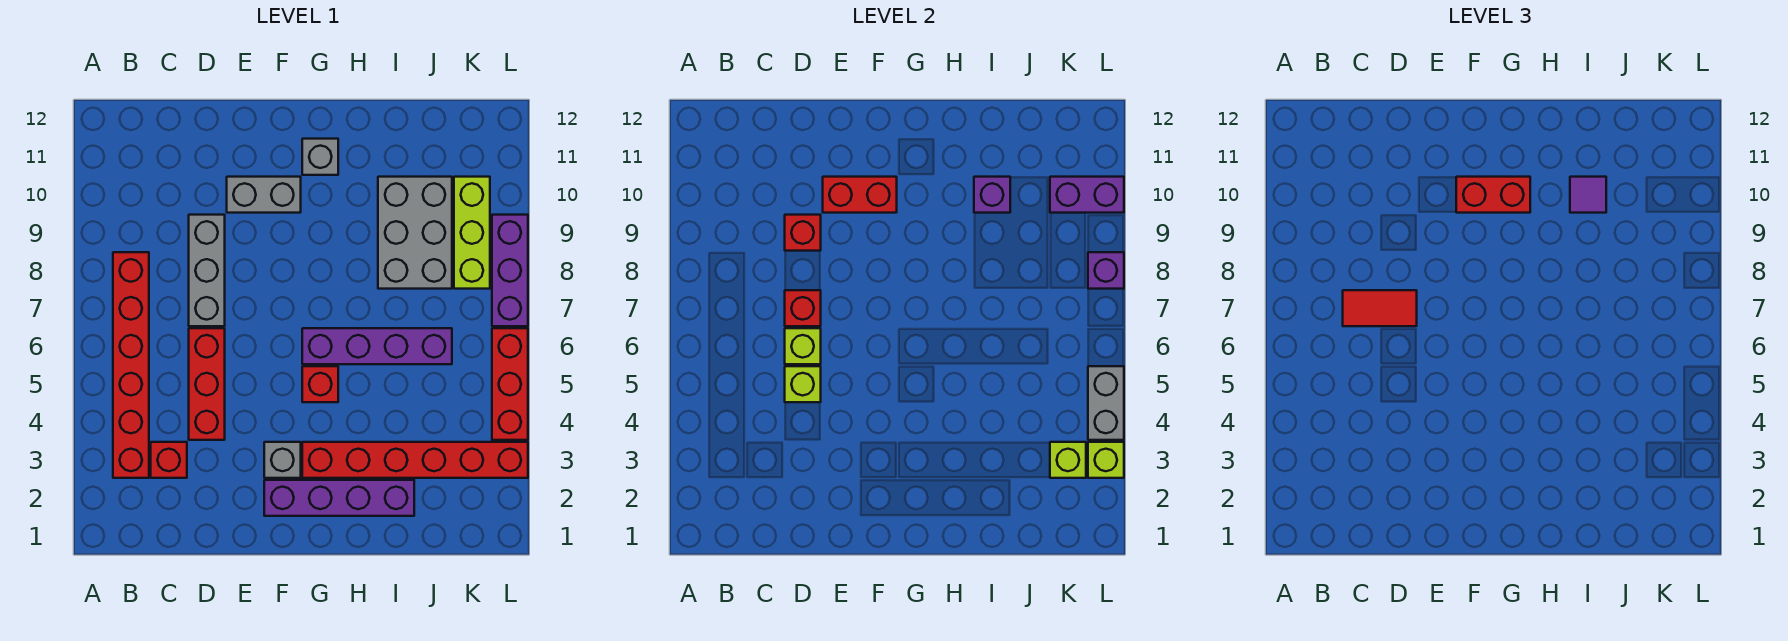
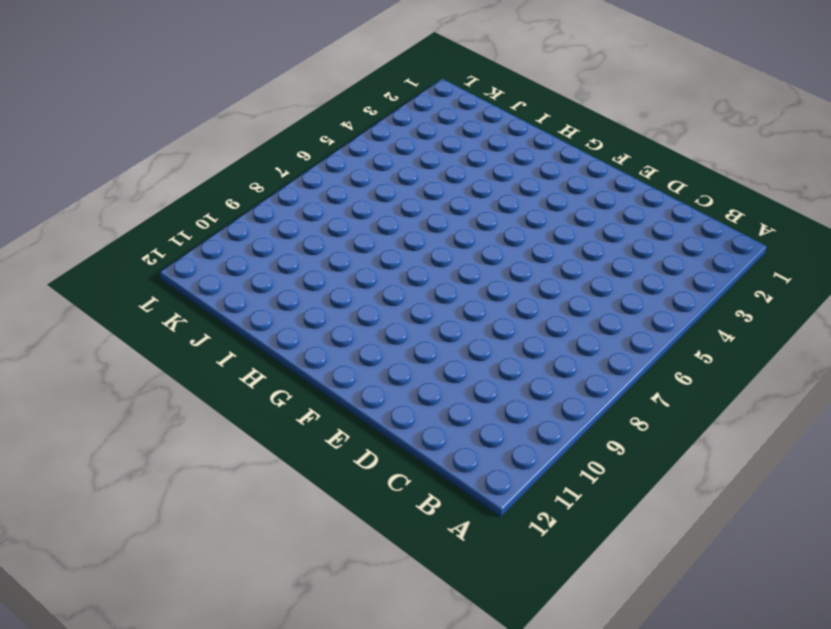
none -> red brick B3:B8 level 1
none -> red brick C3 level 1
none -> red brick D4:D6 level 1

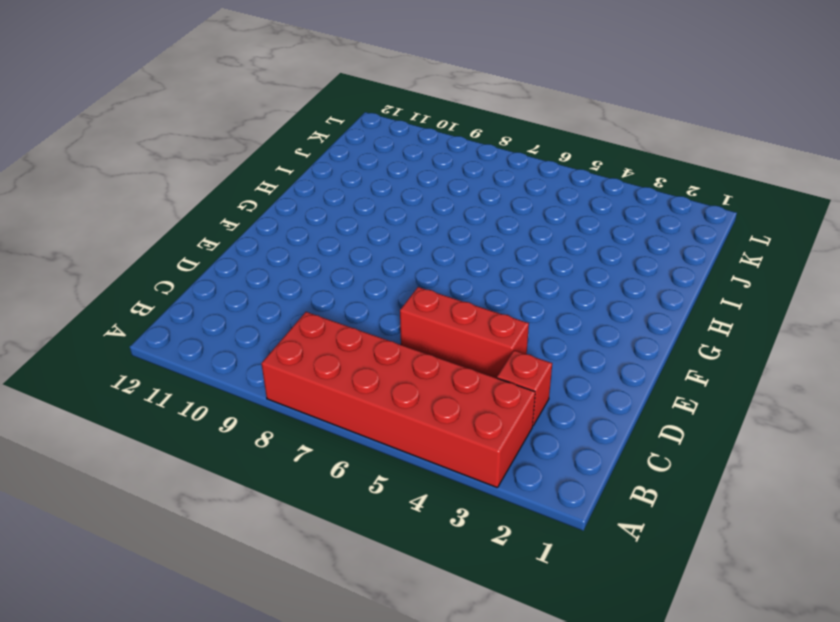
red brick A3:B8 level 1 -> red brick B3:B8 level 1
none -> grey brick D7:D9 level 1
none -> grey brick E10:F10 level 1
none -> purple brick F2:I2 level 1

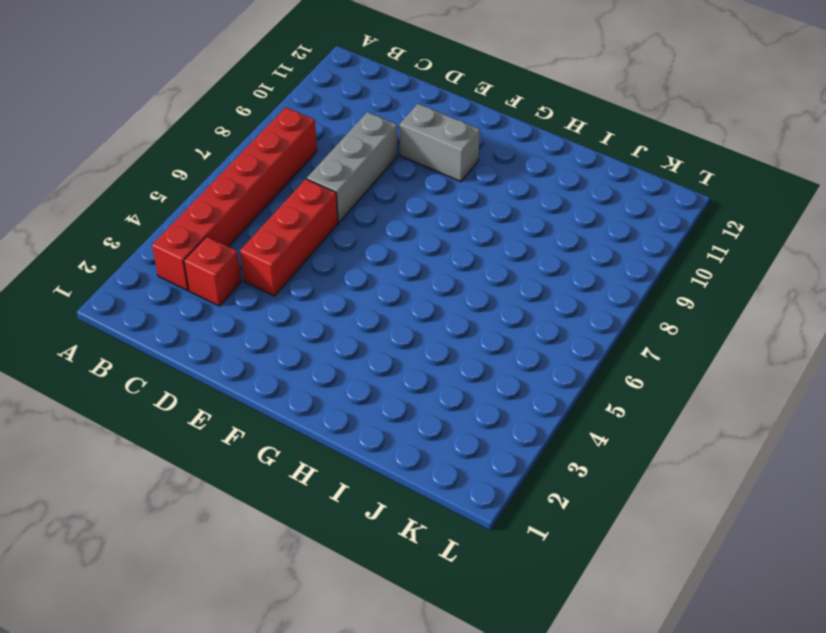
none -> purple brick F2:I2 level 1
none -> grey brick F3 level 1
none -> red brick G3:L3 level 1

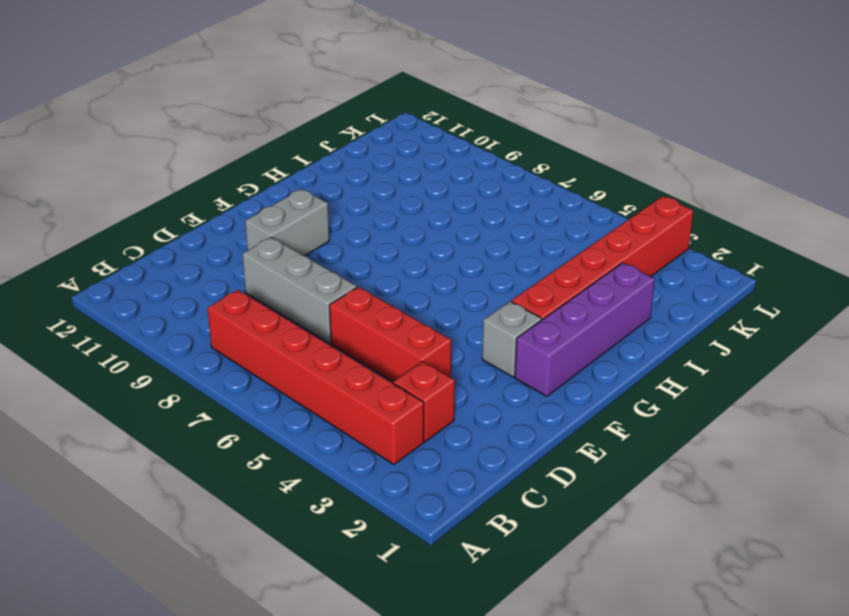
none -> red brick G5 level 1
none -> purple brick G6:J6 level 1
none -> grey brick G11 level 1

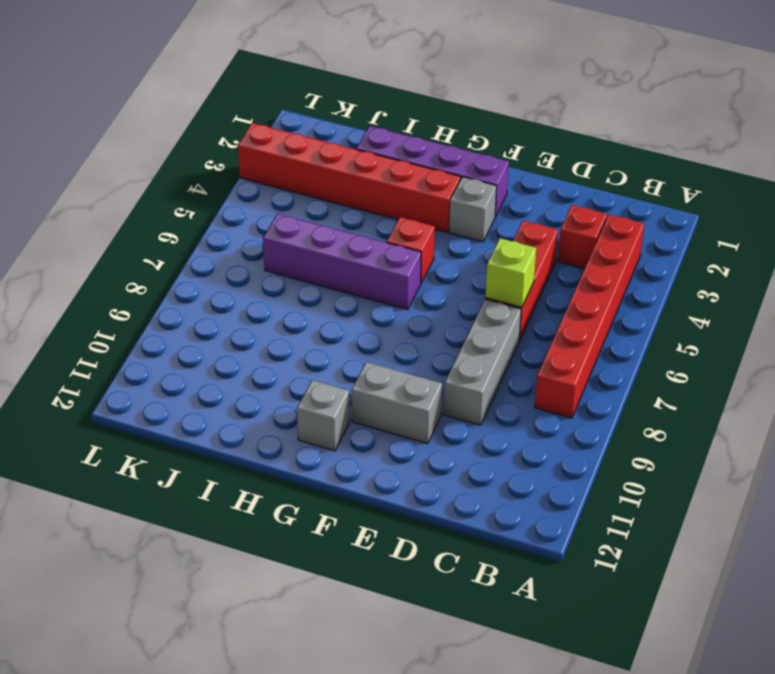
none -> grey brick I8:J10 level 1
none -> lime brick K8:K10 level 1
none -> red brick L4:L6 level 1

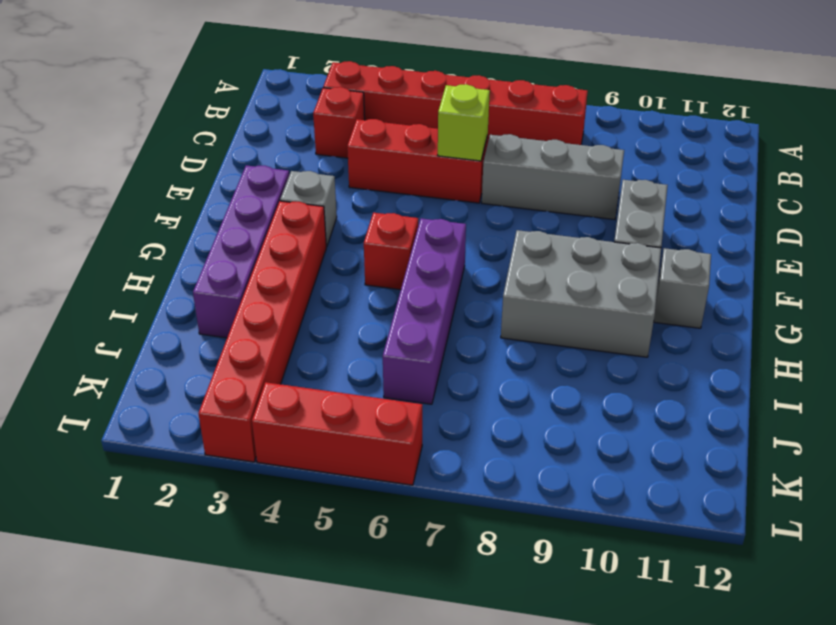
grey brick G8:H10 level 1 -> grey brick I8:J10 level 1
none -> lime brick K8:K10 level 1
none -> purple brick L7:L9 level 1
none -> lime brick D5 level 2

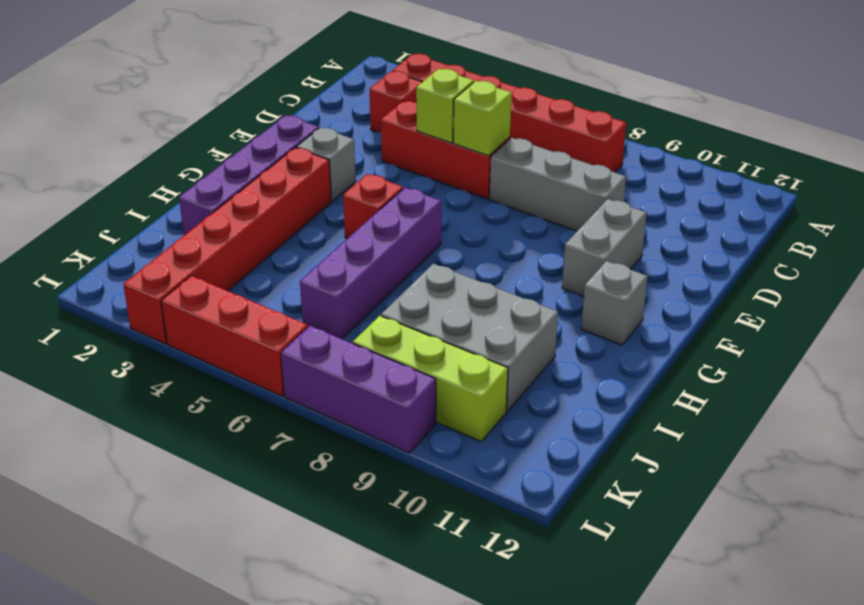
none -> red brick D7 level 2
none -> red brick D9 level 2
none -> red brick E10:F10 level 2

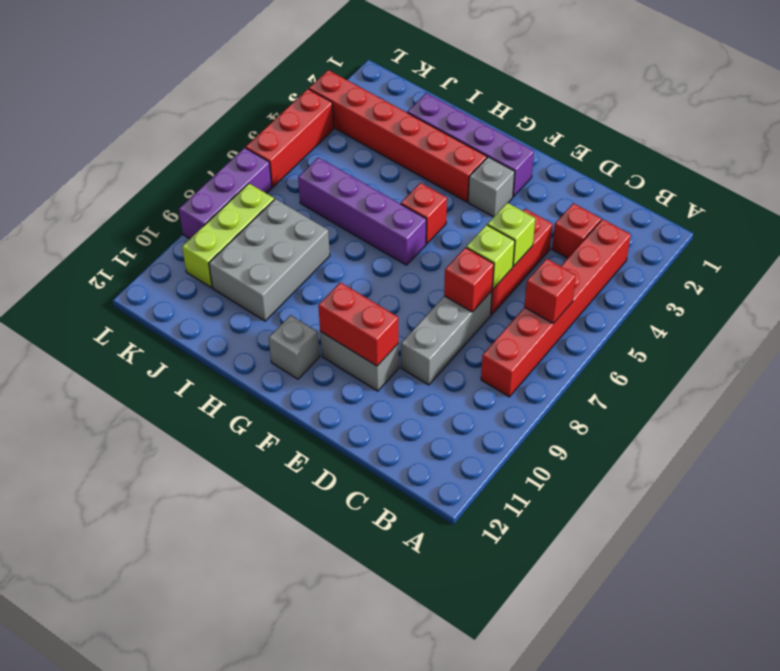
red brick B6 level 2 -> red brick D9 level 2
none -> purple brick I10 level 2
none -> lime brick K3 level 2
none -> purple brick K10:L10 level 2

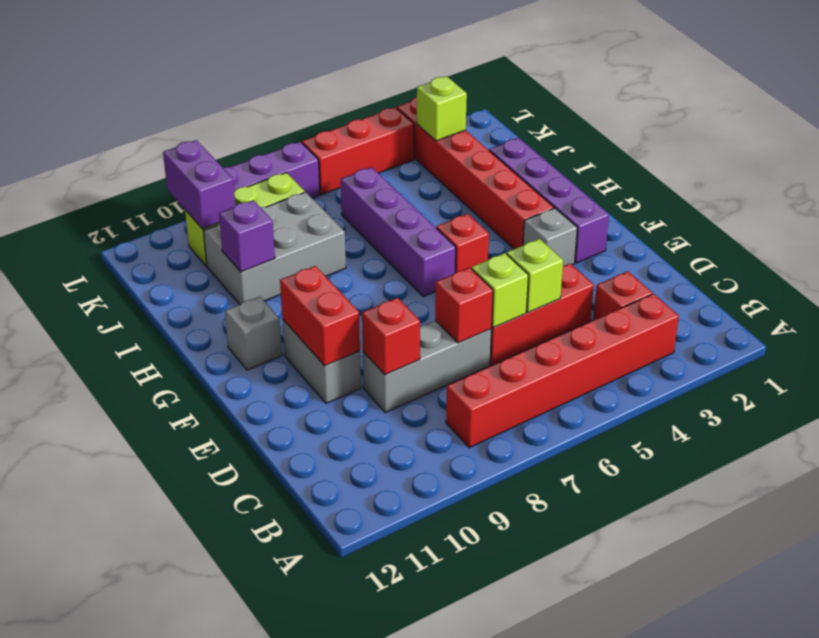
none -> lime brick L3 level 2
none -> grey brick L4:L5 level 2
none -> purple brick L8 level 2

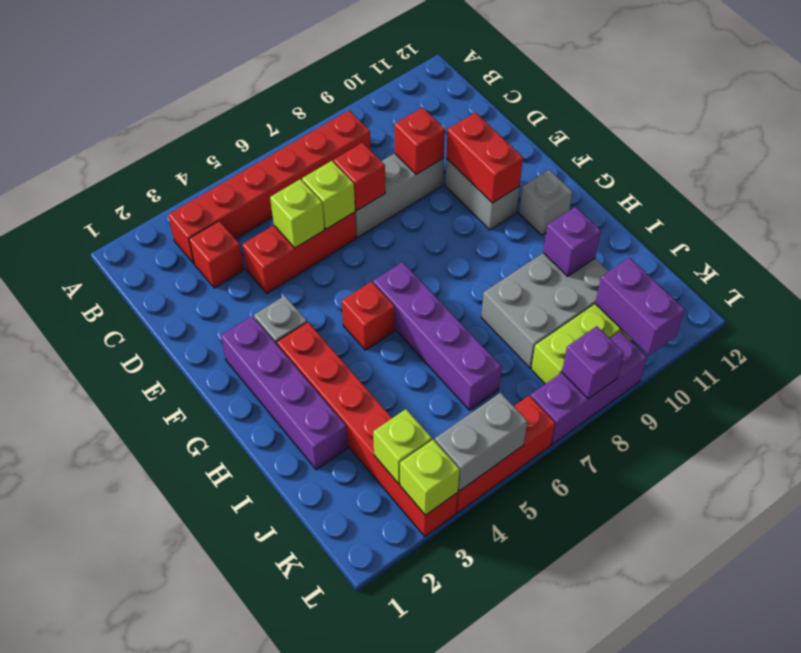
none -> red tile C7:D7 level 3
none -> red brick F10:G10 level 3
none -> purple tile I10 level 3

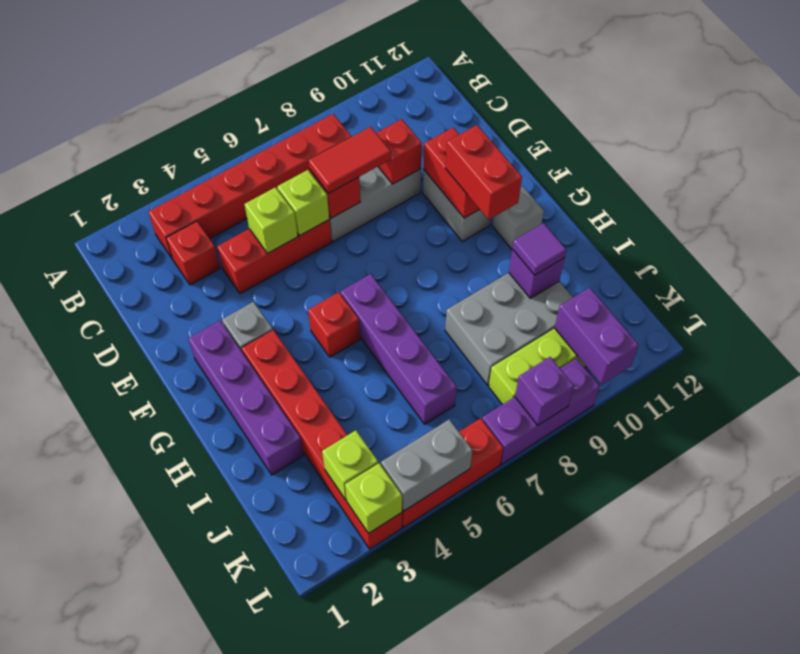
red tile D7:D8 level 3 -> red tile C7:D7 level 3

